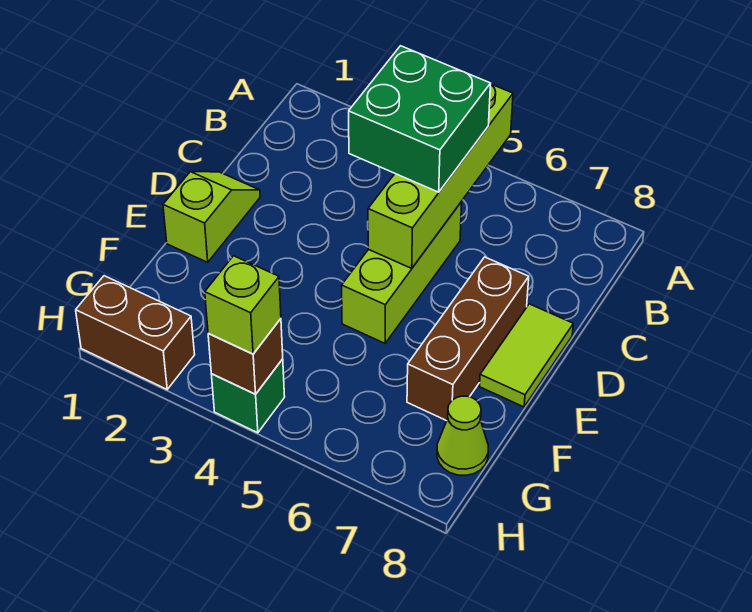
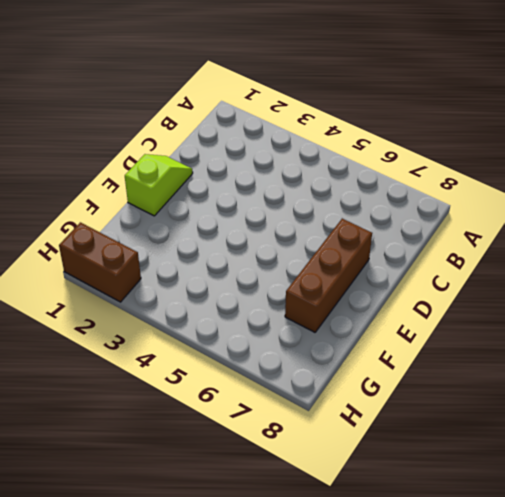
none -> lime brick C5:E5 level 1
none -> lime tile D8:E8 level 1

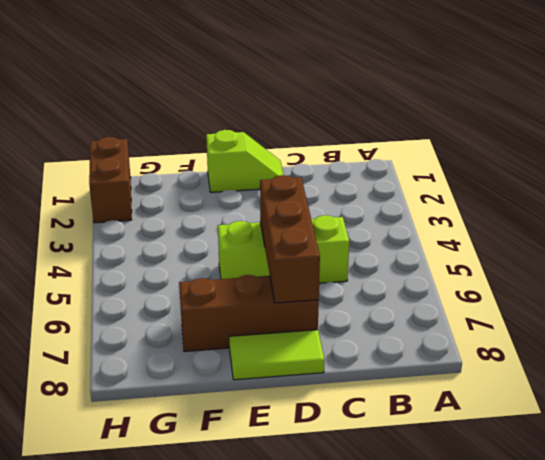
brown brick D5:D7 level 2 -> lime brick A5:D5 level 2
none -> lime cone G8 level 1
none -> green brick H4 level 1

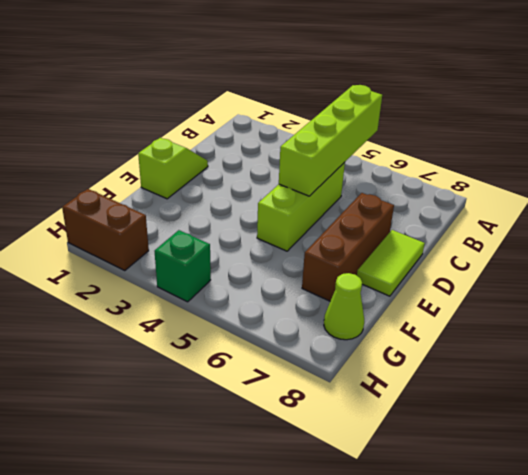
none -> brown brick H4 level 2
none -> green brick B4:C5 level 3

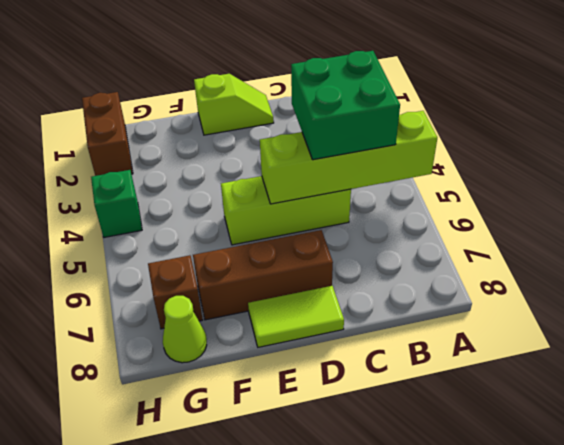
brown brick G7 level 1 -> brown brick H4 level 2
none -> lime brick H4 level 3

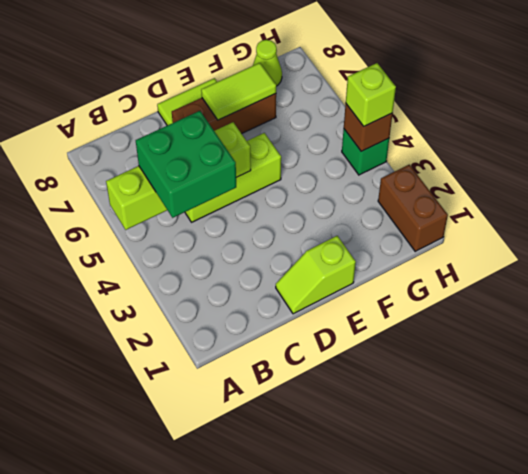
lime tile E7:F7 level 2 -> none

